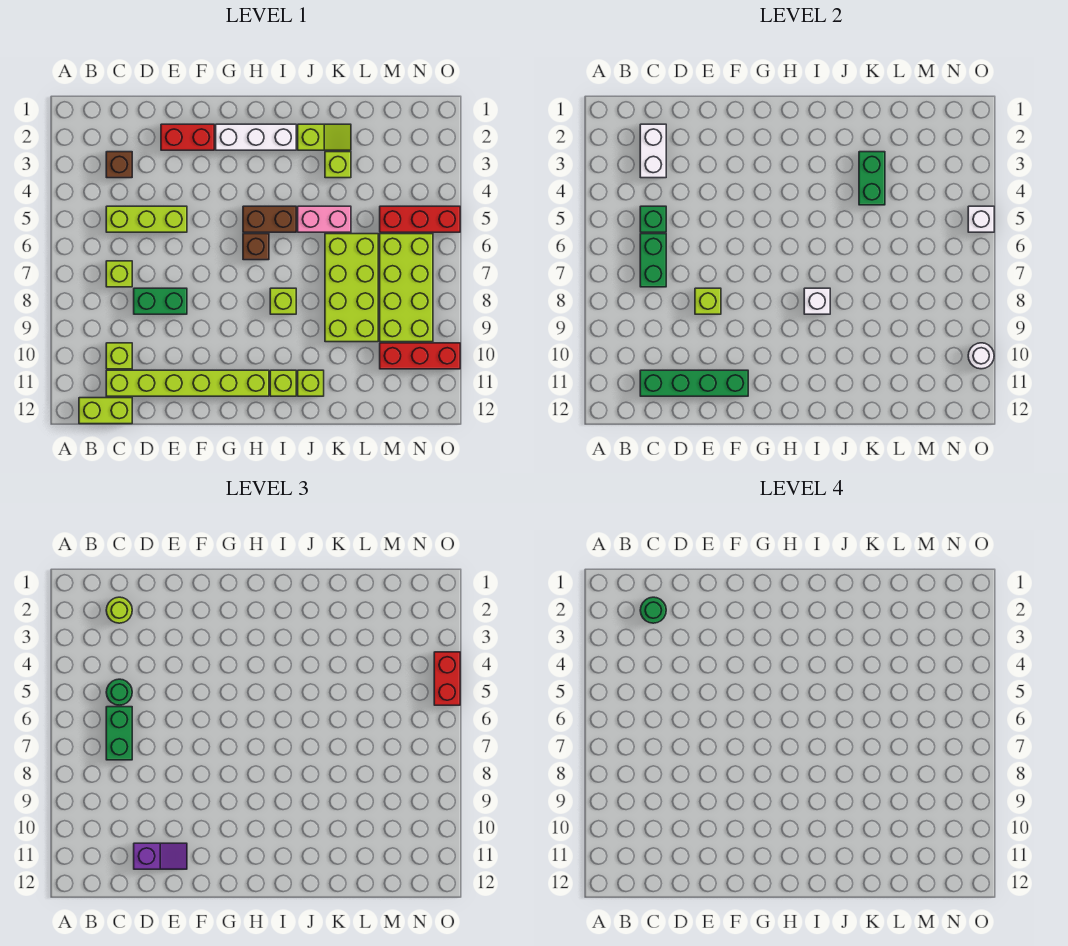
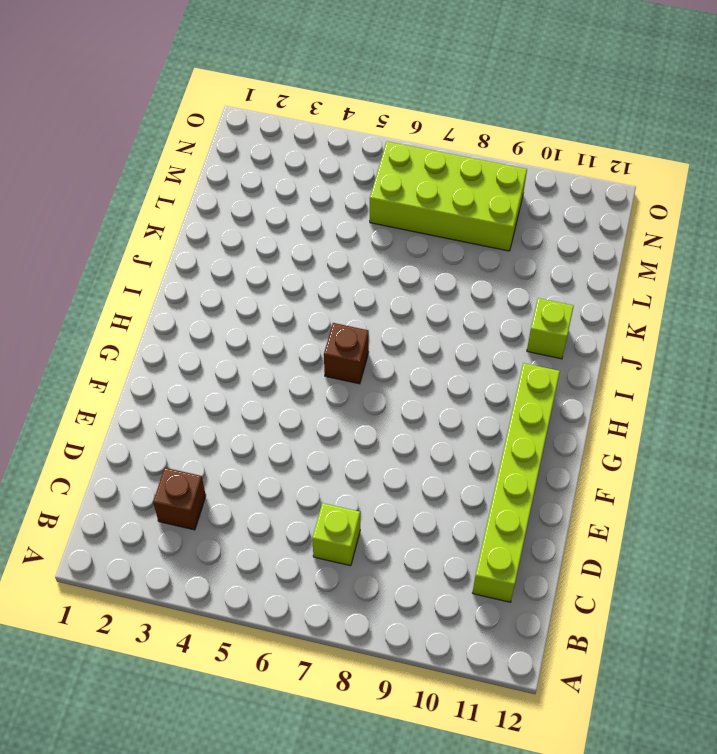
none -> lime brick B12:C12 level 1
none -> lime brick C5:E5 level 1
none -> lime brick C10 level 1
none -> green brick D8:E8 level 1

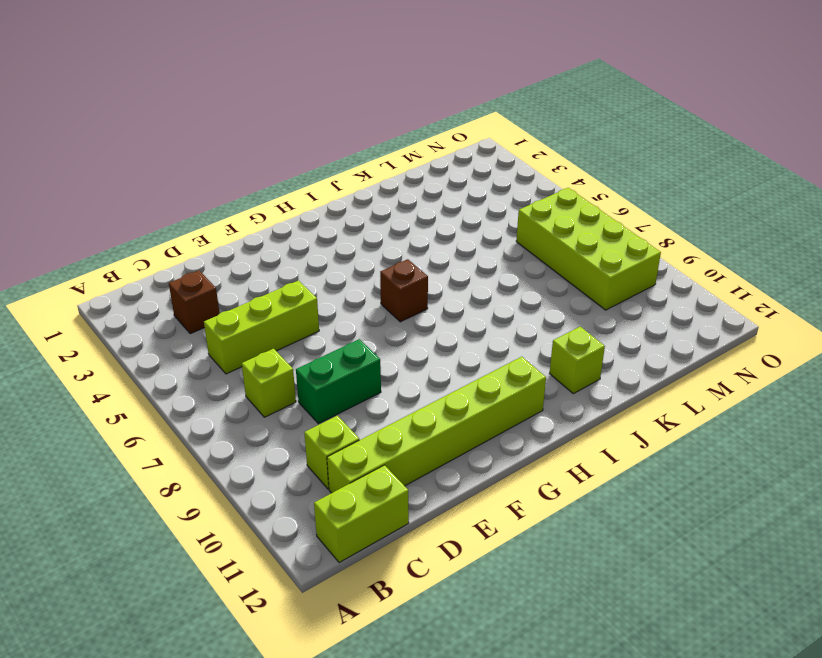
none -> red brick E2:F2 level 1
none -> white brick G2:I2 level 1
none -> brown brick H5:I5 level 1
none -> lime brick I8 level 1

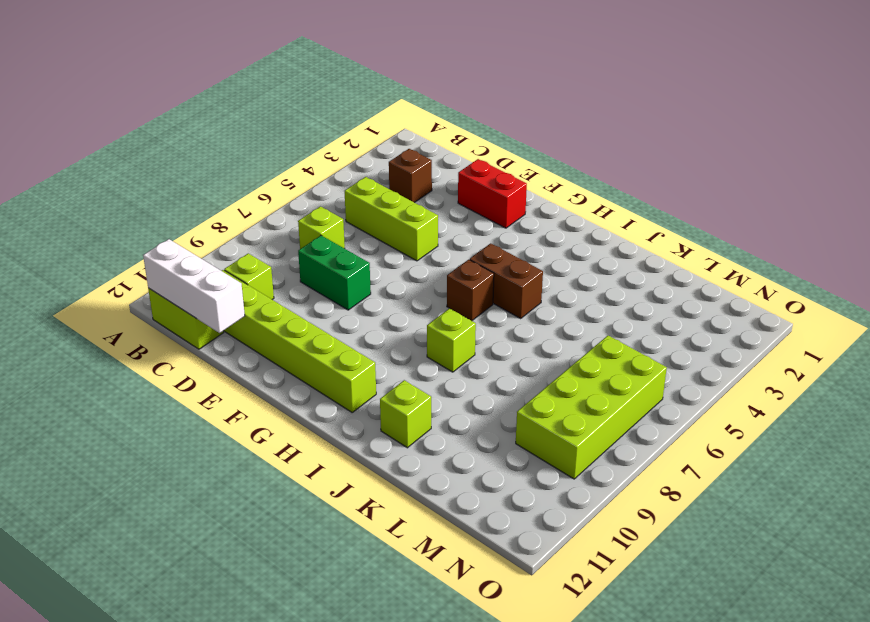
white brick B12:D12 level 2 -> white brick G2:I2 level 1
none -> lime brick I11 level 1
none -> lime slope J2:K2 level 1 top J
none -> pink brick J5:K5 level 1
none -> lime brick K3 level 1

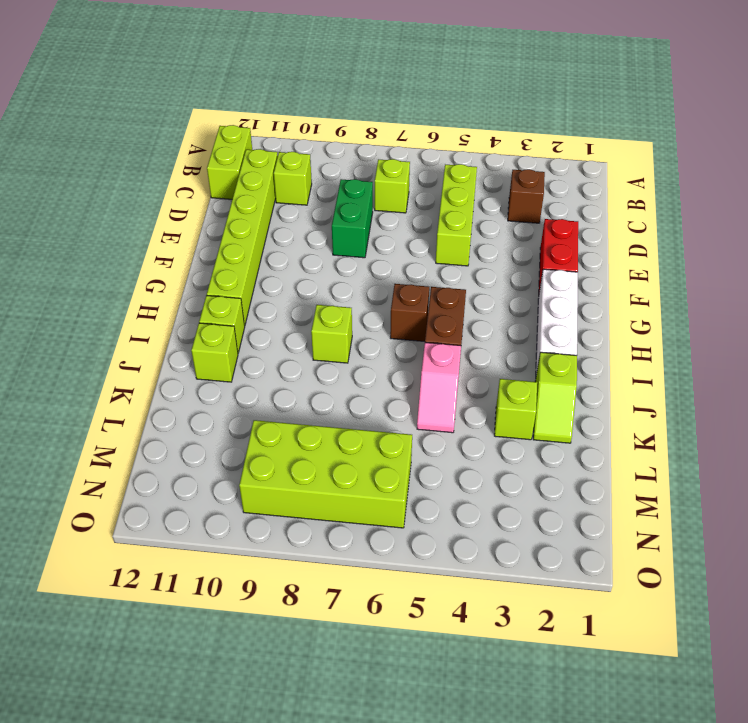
pink slope J5:K5 level 1 top J -> pink brick J5:K5 level 1
none -> lime brick K6:L9 level 1
none -> red brick M5:O5 level 1
none -> red brick M10:O10 level 1
none -> white brick C2:C3 level 2

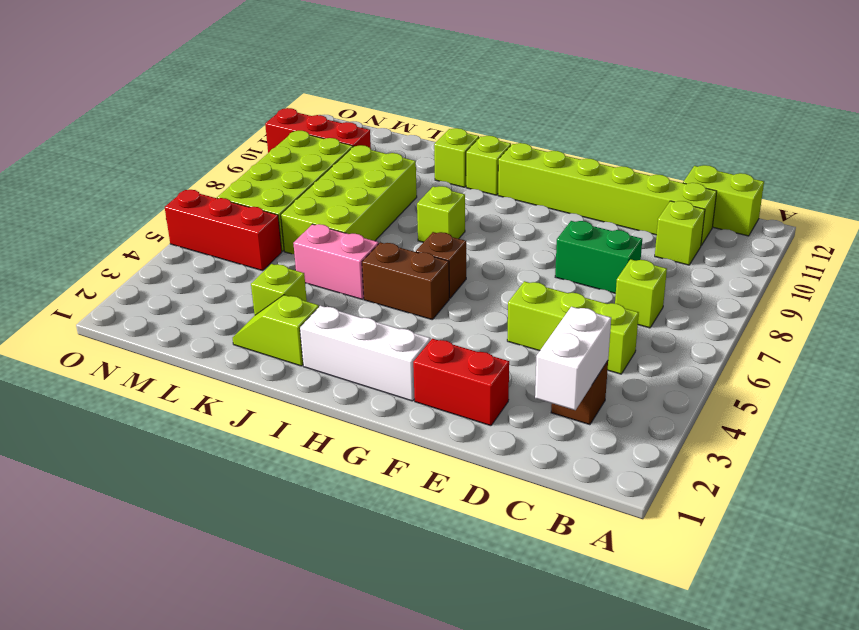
none -> green brick C5 level 2
none -> green brick C6:C7 level 2
none -> green brick C11:F11 level 2
none -> lime brick E8 level 2

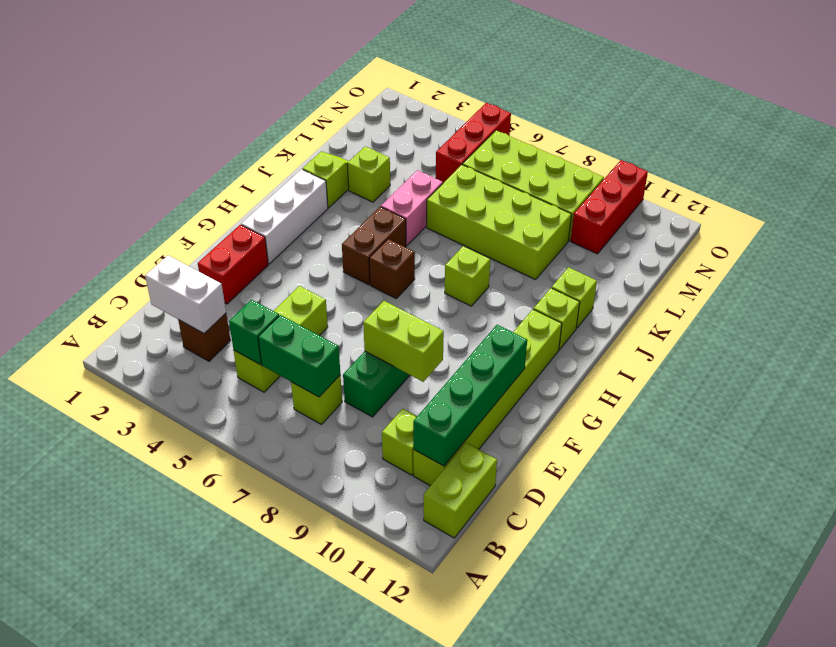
lime brick E8:E9 level 2 -> lime brick E8 level 2
none -> white brick I8 level 2
none -> green brick K3:K4 level 2
none -> white brick O5 level 2
none -> white round brick O10 level 2

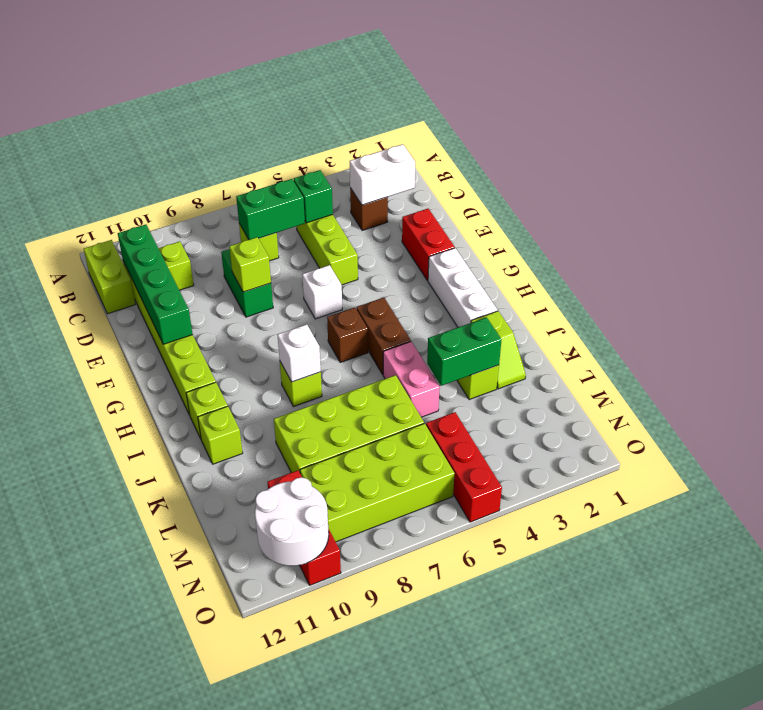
white brick F6 level 1 -> white brick O5 level 2
white round brick N10:O11 level 2 -> white round brick O10 level 2
none -> lime round brick C2 level 3
none -> green round brick C5 level 3
none -> green brick C6:C7 level 3
none -> purple slope D11:E11 level 3 top D

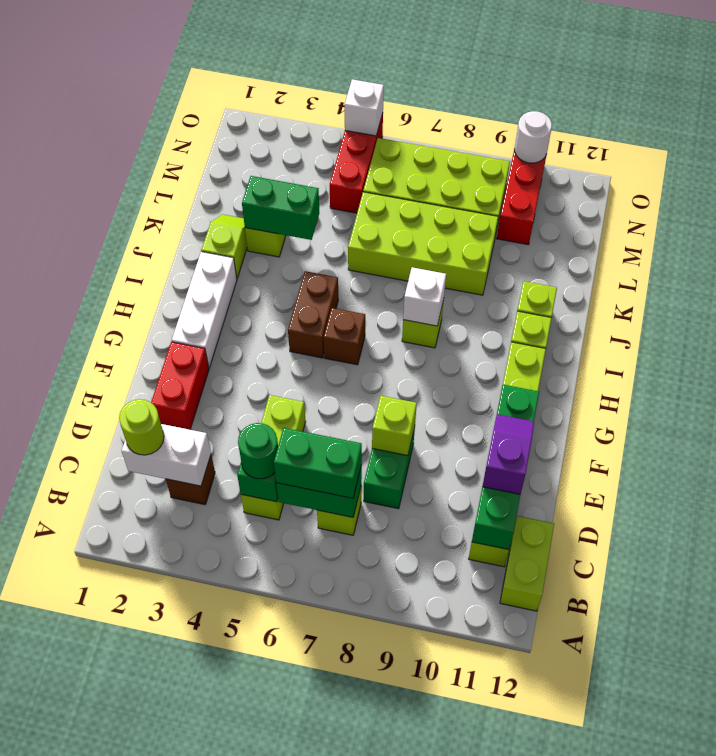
none -> lime brick C10 level 1
none -> pink brick J5:K5 level 1
none -> red brick O4:O5 level 3
none -> green round brick C2 level 4

